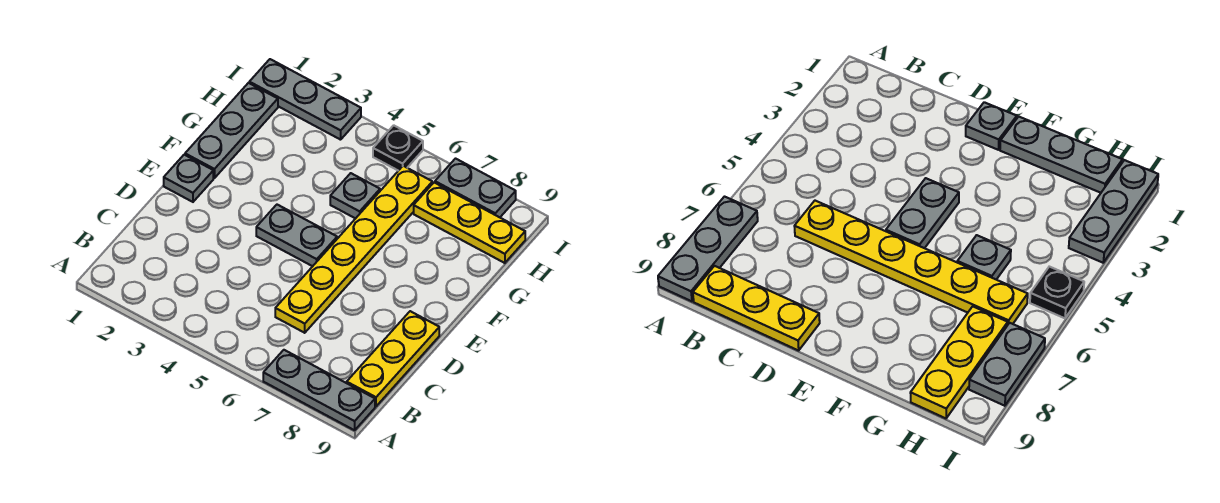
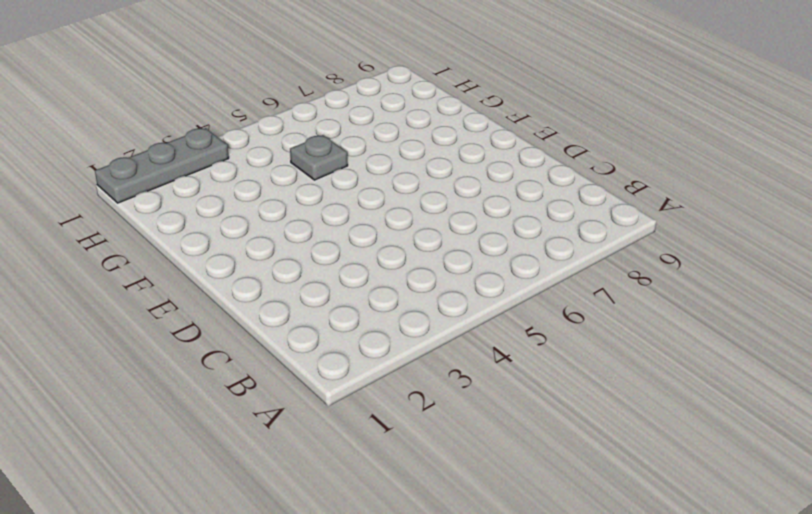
none -> grey plate A7:A9 level 1
none -> yellow plate B9:D9 level 1

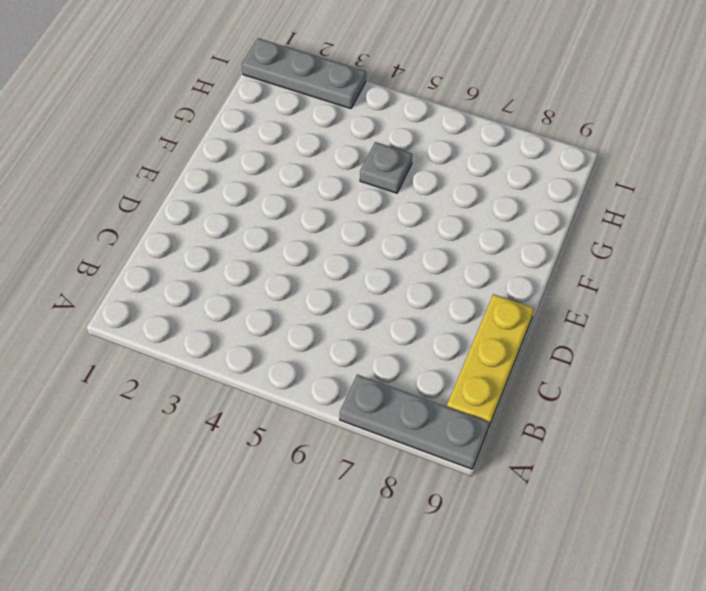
none -> yellow plate C6:H6 level 1
none -> grey plate E1 level 1

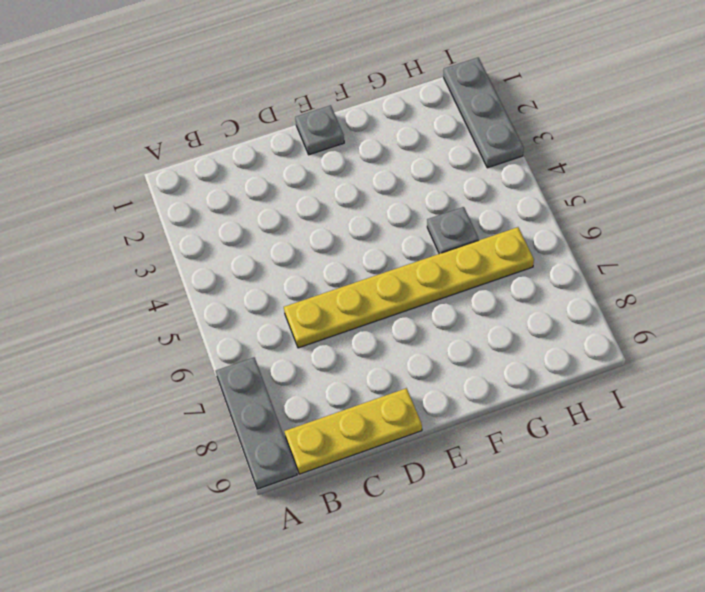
none -> grey plate E4:E5 level 1
none -> grey plate F1:H1 level 1

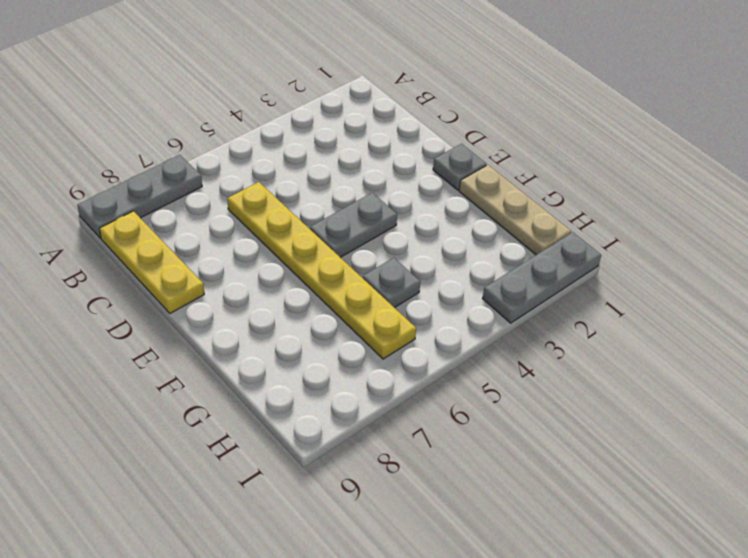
tan plate F1:H1 level 1 -> grey plate F1:H1 level 1
none -> yellow plate H7:H9 level 1
none -> black plate I5 level 1

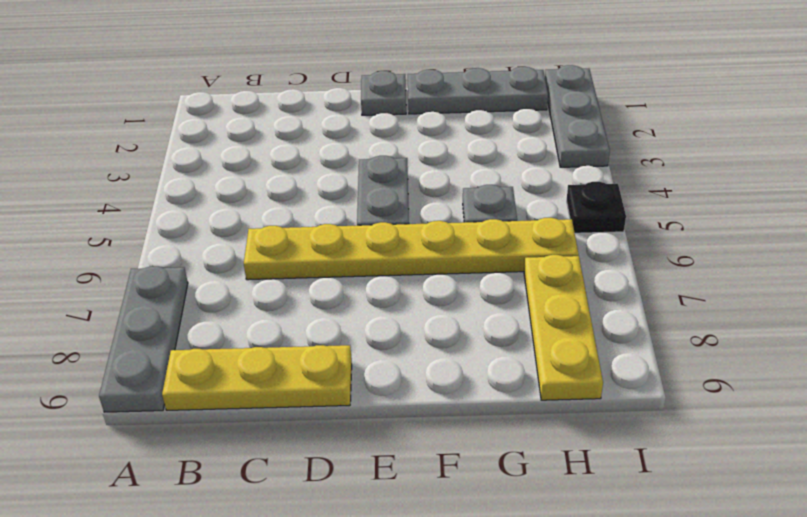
none -> grey plate I7:I8 level 1

